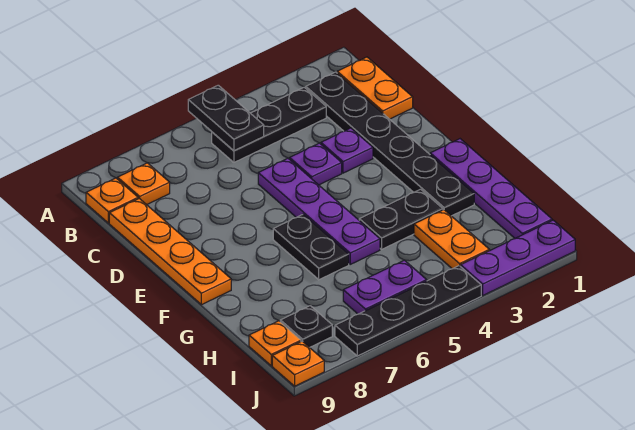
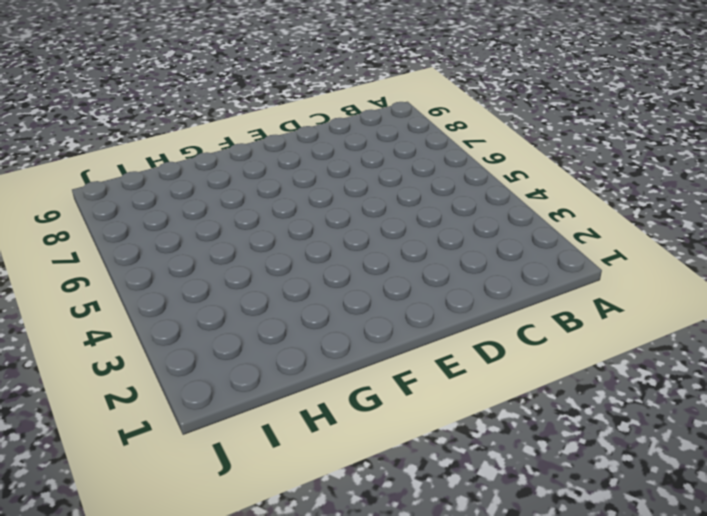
none -> orange plate B1:C1 level 1
none -> black plate B2:G2 level 1
none -> black plate B3:B5 level 1

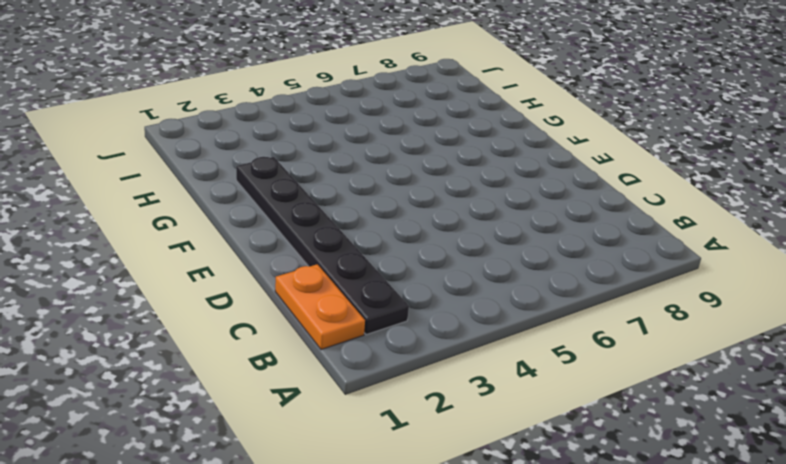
none -> black plate B3:B5 level 1
none -> orange plate B8 level 1
none -> orange plate B9 level 1

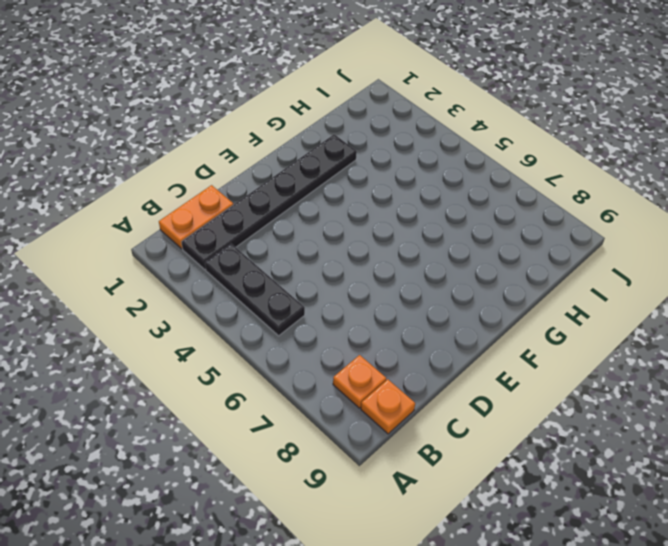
none -> orange plate C9:F9 level 1
none -> purple plate D3 level 1
none -> purple plate D4 level 1

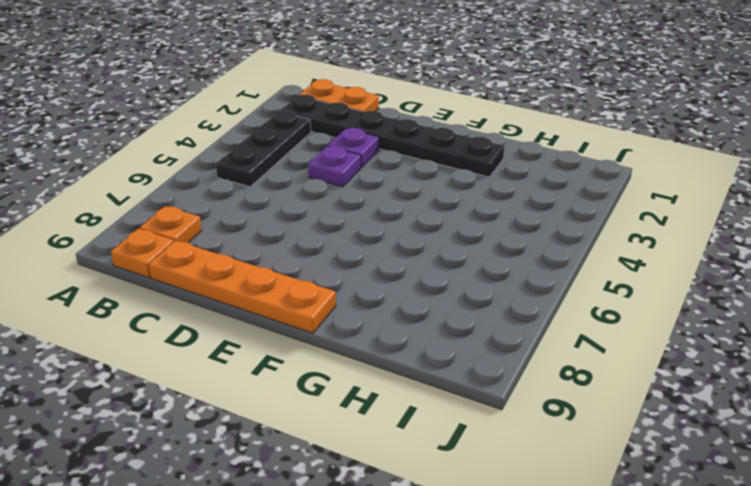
none -> purple plate D5:G5 level 1
none -> purple plate F1:I1 level 1
none -> black plate F6:G6 level 1

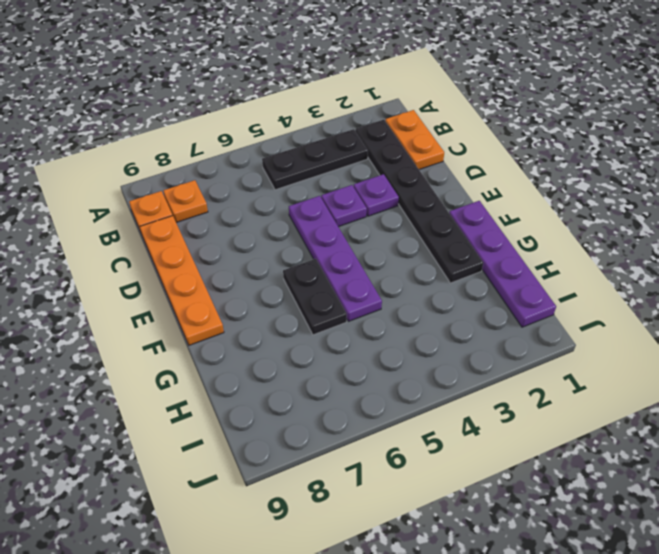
none -> black plate G3:G4 level 1
none -> orange plate H3:I3 level 1
none -> purple plate I5:I6 level 1

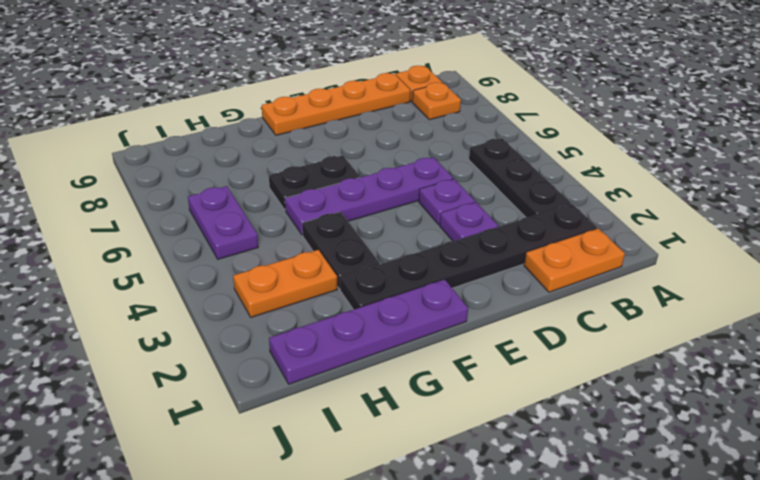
none -> black plate I8 level 1
none -> orange plate I9 level 1
none -> purple plate J1:J3 level 1

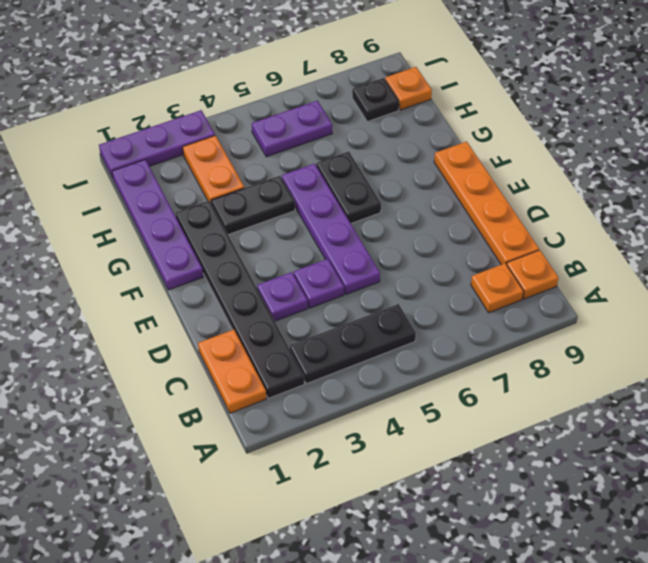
none -> black plate J4:J7 level 1
none -> orange plate J9 level 1
none -> black plate A5:B5 level 2

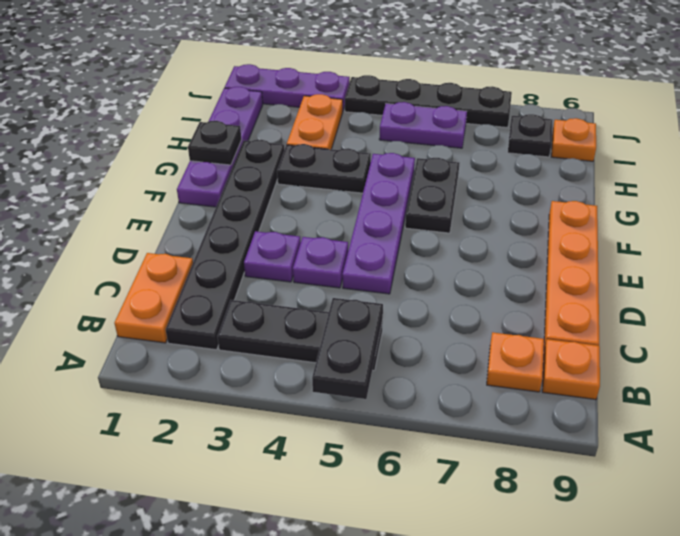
black plate G1 level 2 -> none
none -> orange plate J9 level 1

